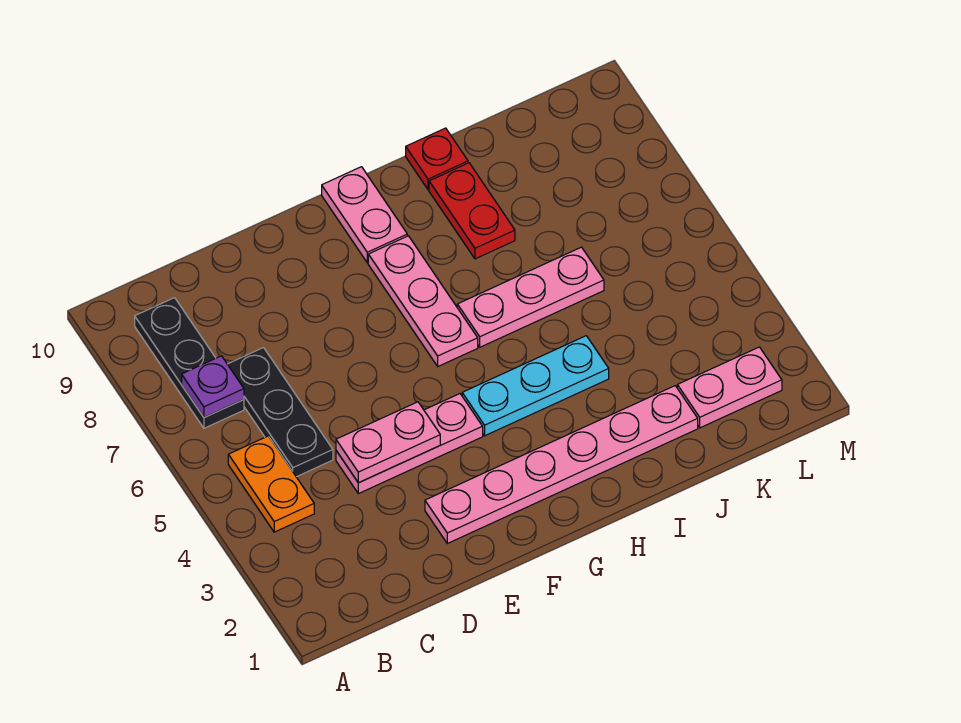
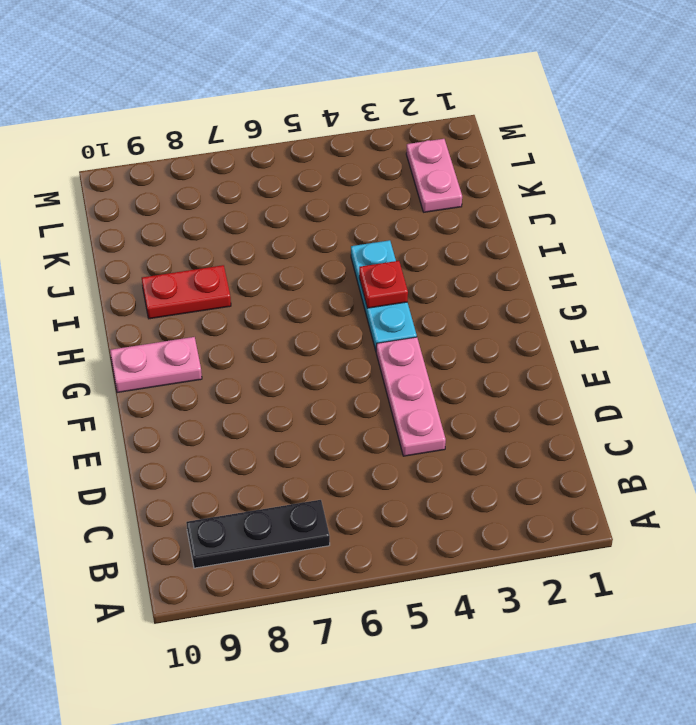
red plate H4 level 2 -> red plate I10 level 1
none -> orange plate B4:B5 level 1
none -> black plate C5:C7 level 1
none -> pink plate E2:J2 level 1

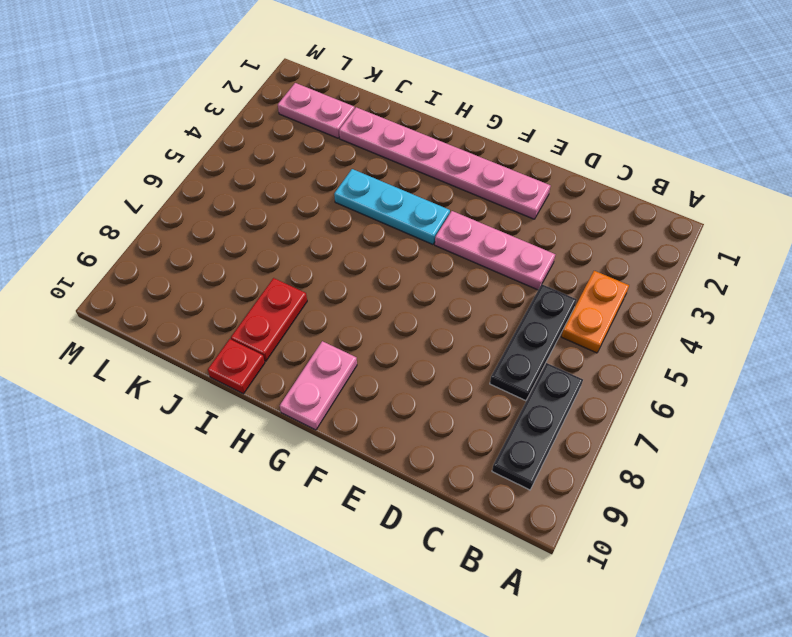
none -> pink plate G6:G8 level 1
none -> pink plate H6:J6 level 1
none -> purple plate B7 level 2

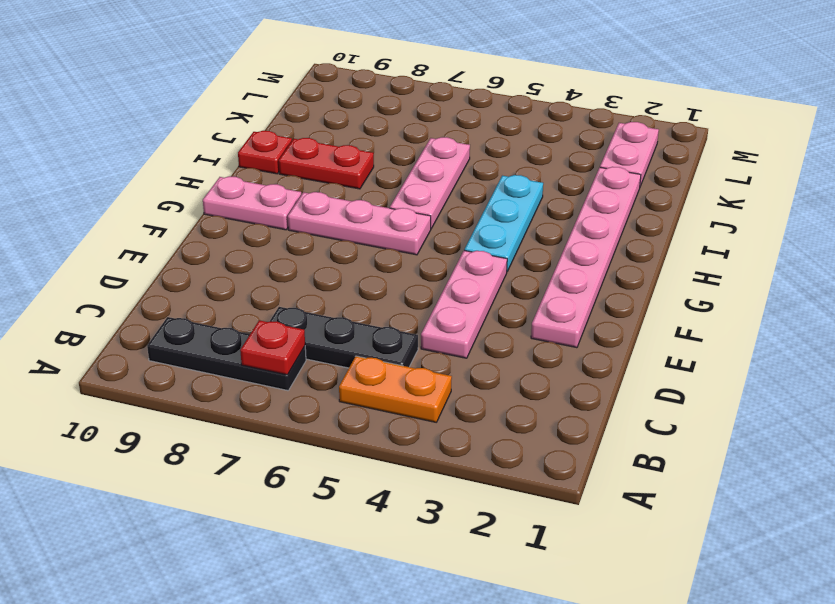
red plate B7 level 2 -> purple plate B7 level 2
none -> pink plate D4:E4 level 2

